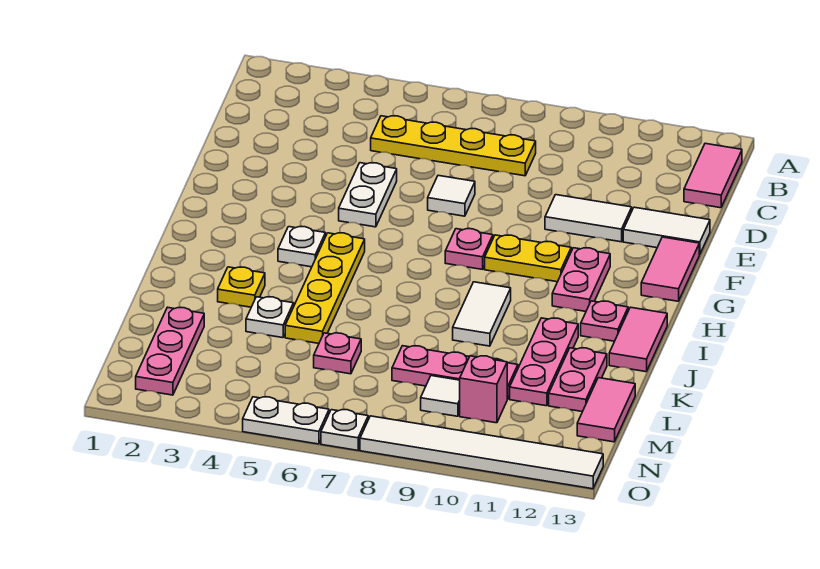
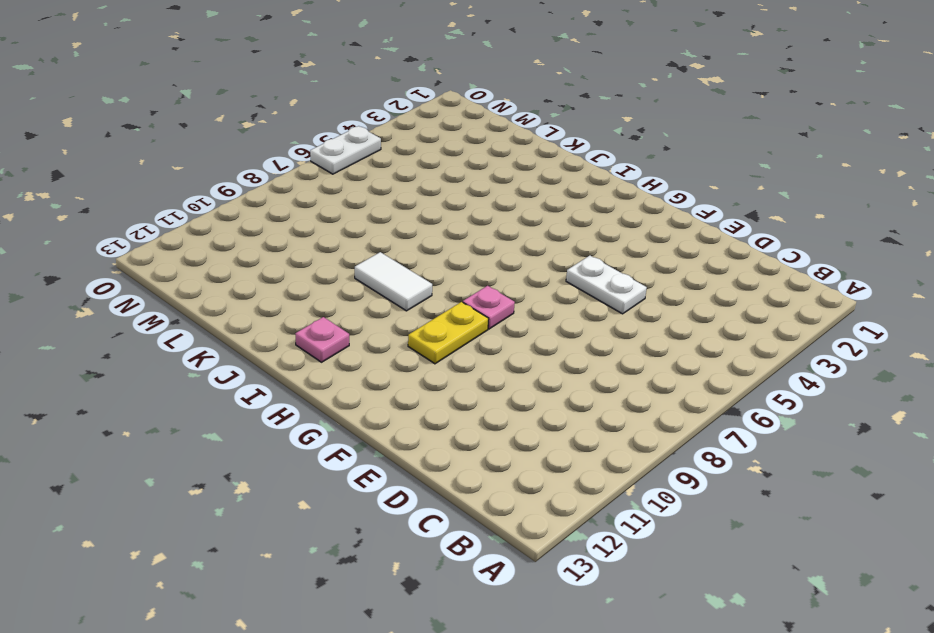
none -> pink tile B13:C13 level 1
none -> yellow plate C5:C8 level 1
none -> white tile E7 level 1

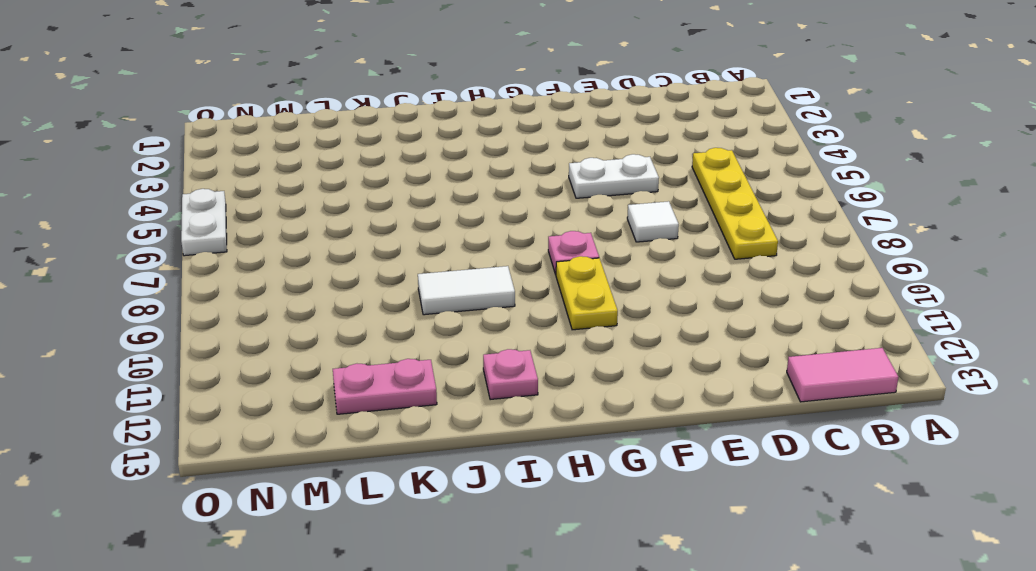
none -> white tile E10:E11 level 1
none -> white tile E12:E13 level 1
none -> pink tile F13:G13 level 1

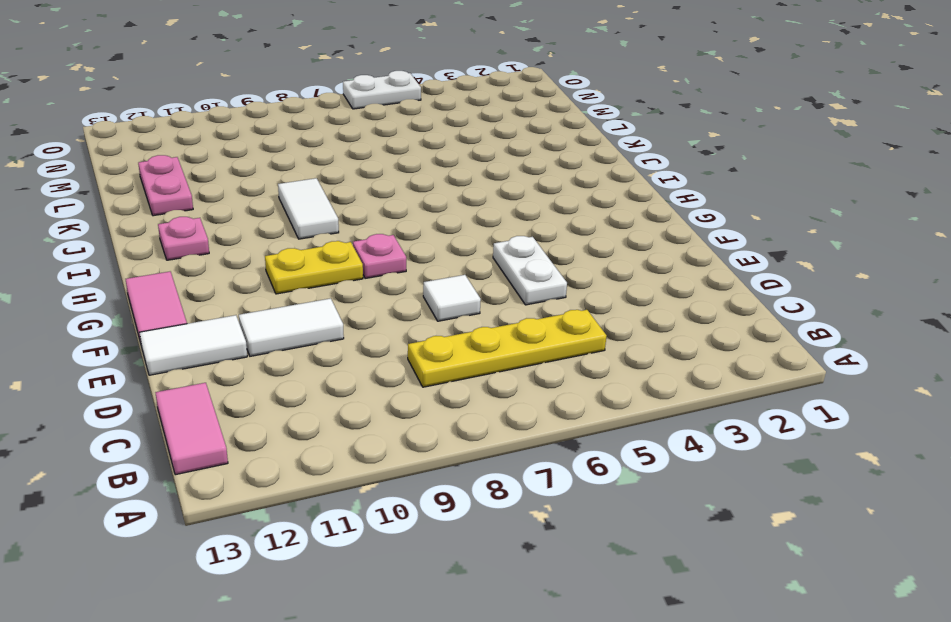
none -> pink plate G11:H11 level 1
none -> white plate H4 level 1
none -> yellow plate H5:K5 level 1

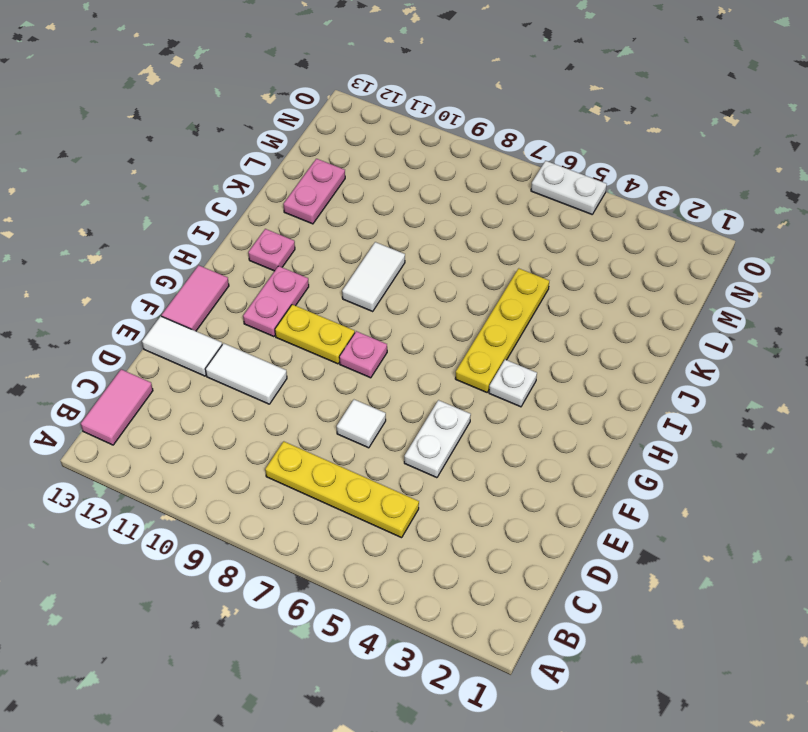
none -> pink tile I13:J13 level 1
none -> yellow plate J3 level 1
none -> pink plate J11:L11 level 1

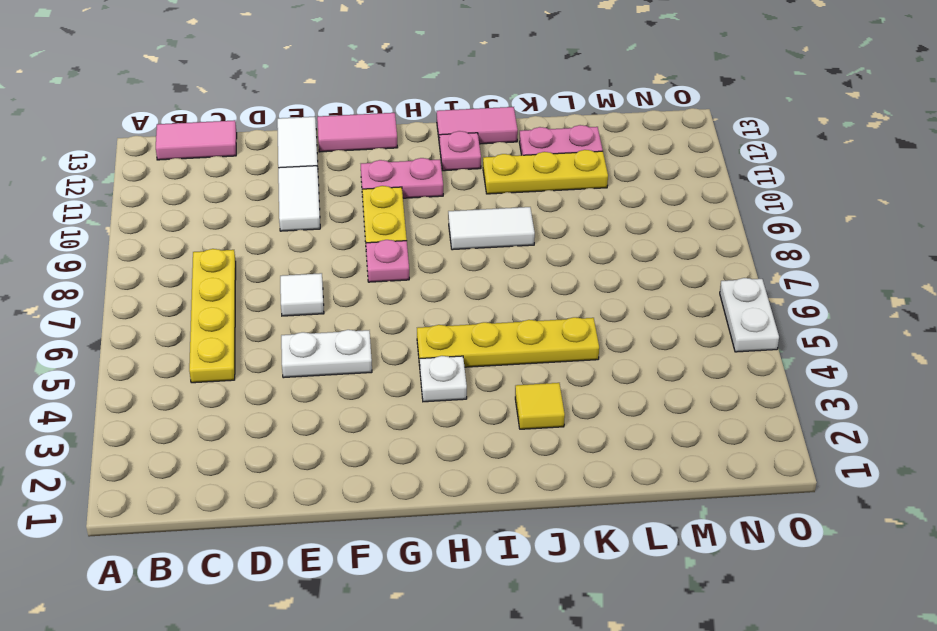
yellow tile J3 level 1 -> yellow plate J3 level 1
yellow plate J11:L11 level 1 -> pink plate J11:L11 level 1
none -> white plate K4 level 1
none -> pink plate L2:N2 level 1
none -> pink plate L6 level 1

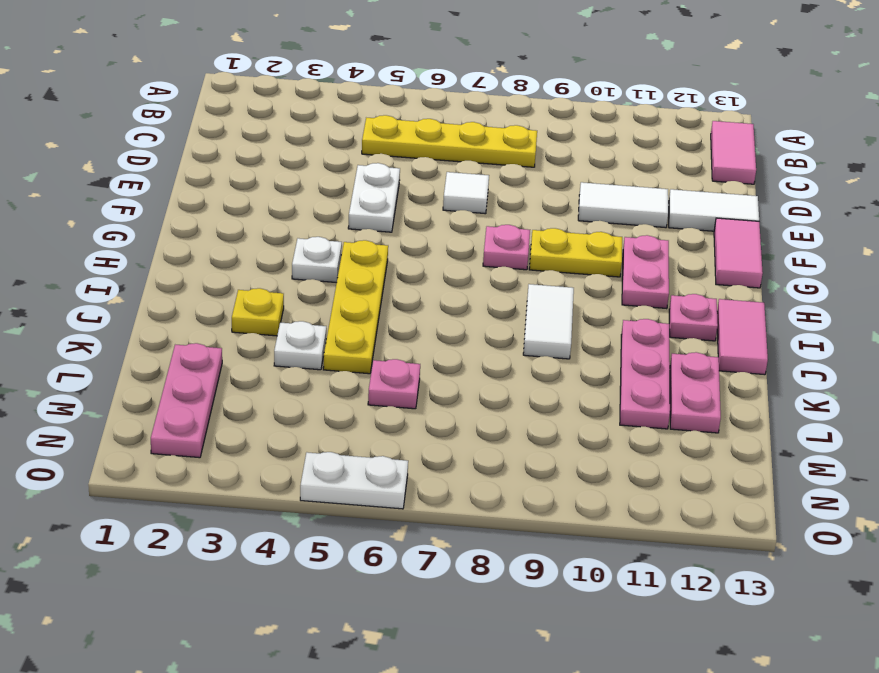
none -> pink plate L8:L10 level 1
none -> pink tile L13:M13 level 1
none -> white tile M9 level 1

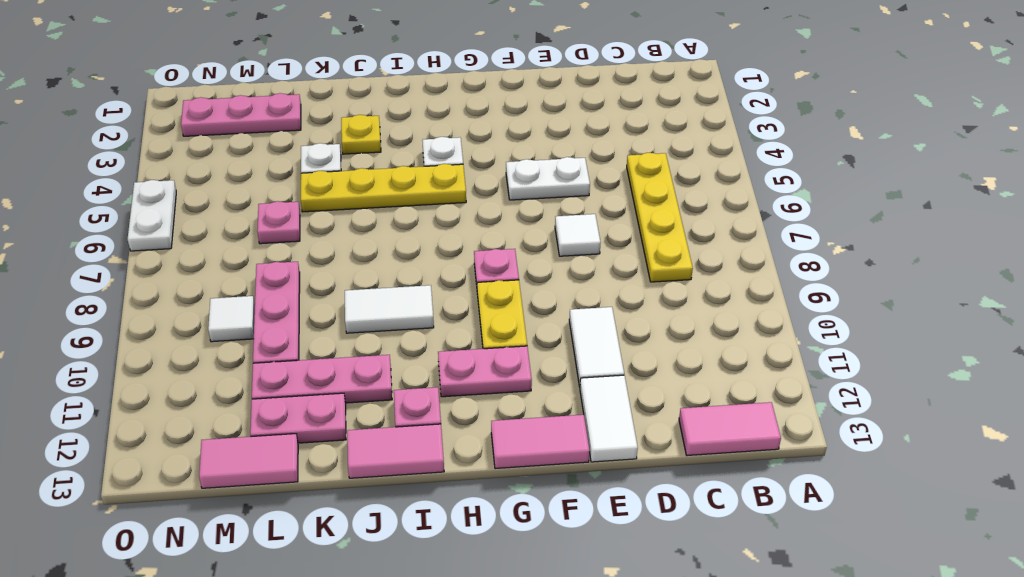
none -> pink brick M10 level 1
none -> white plate O7 level 1
none -> white tile O8:O13 level 1

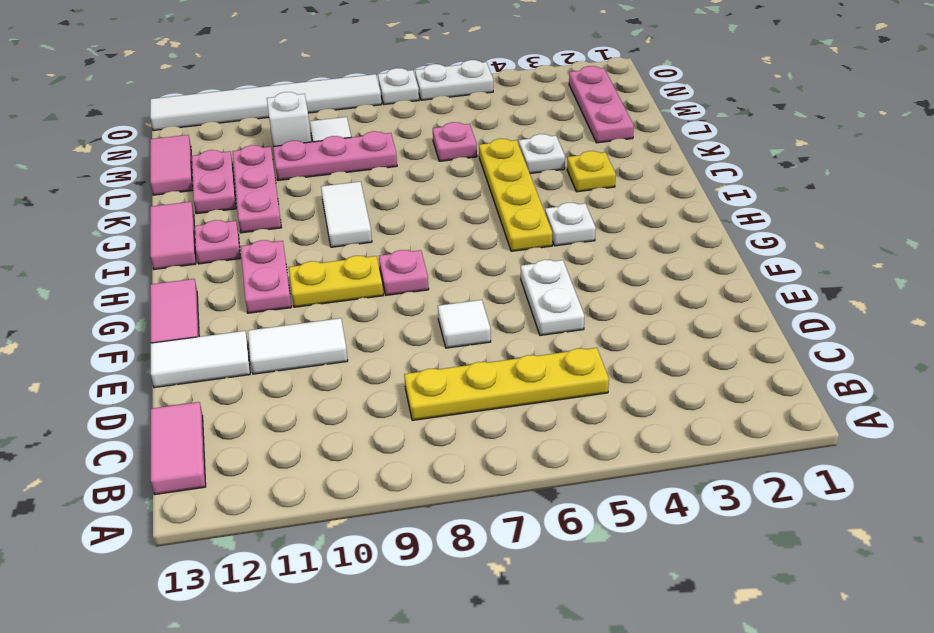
white brick M10 level 1 -> pink brick M10 level 1

